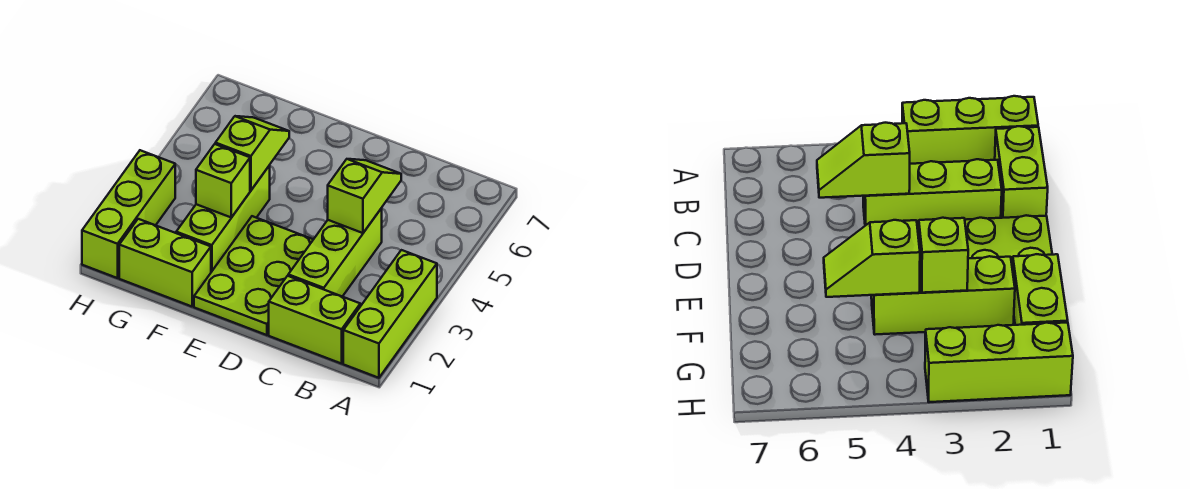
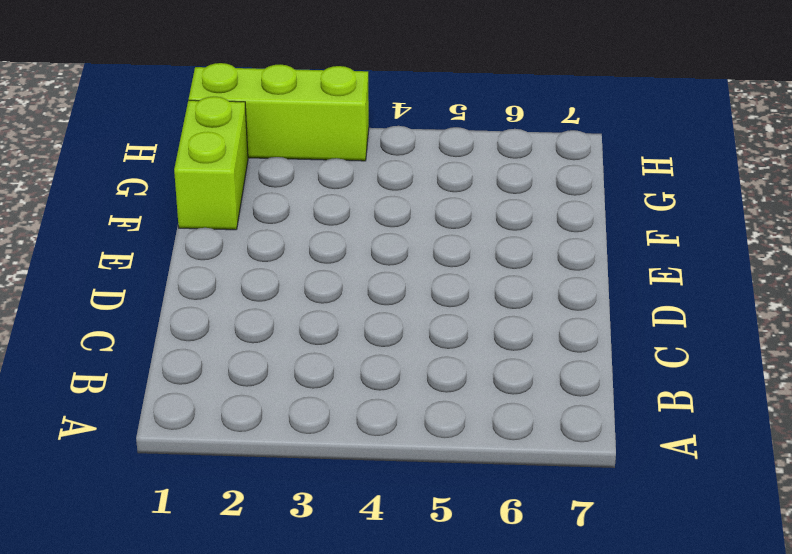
none -> lime brick A1:A3 level 1
none -> lime brick B1:C1 level 1

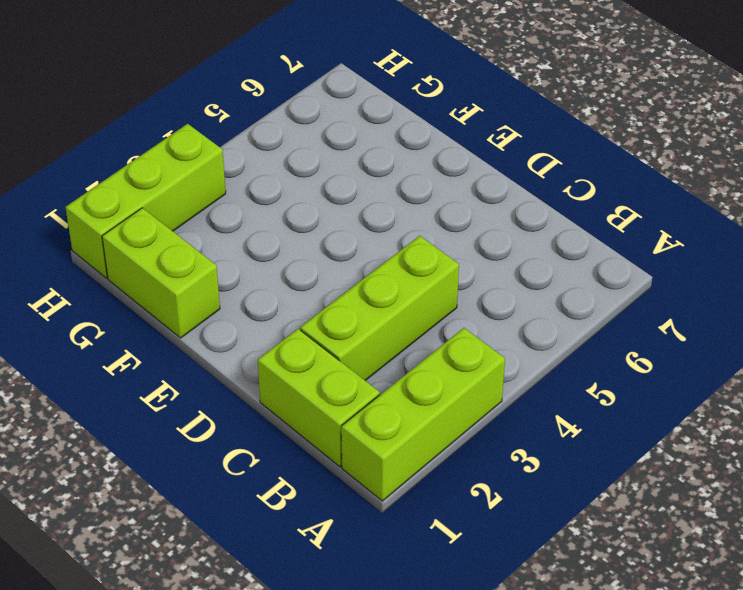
none -> lime plate D1:E3 level 1
none -> lime brick F2:F4 level 1

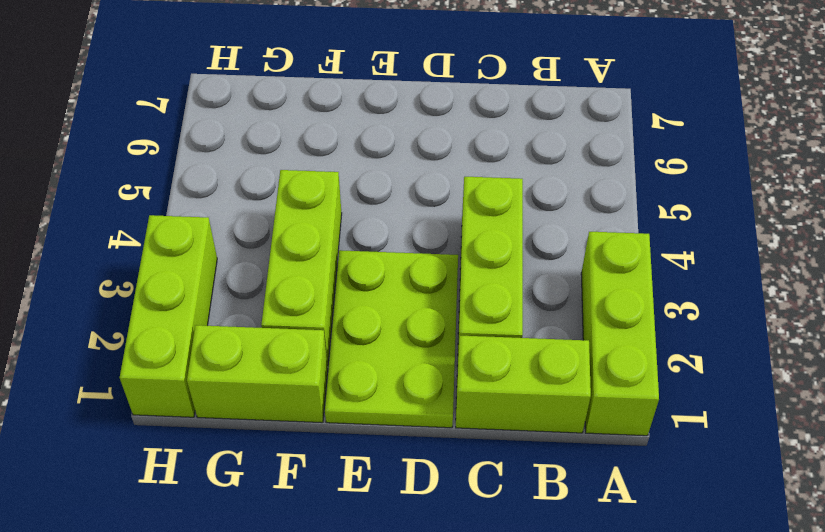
none -> lime slope C4:C5 level 2 top 4
none -> lime brick F3 level 2

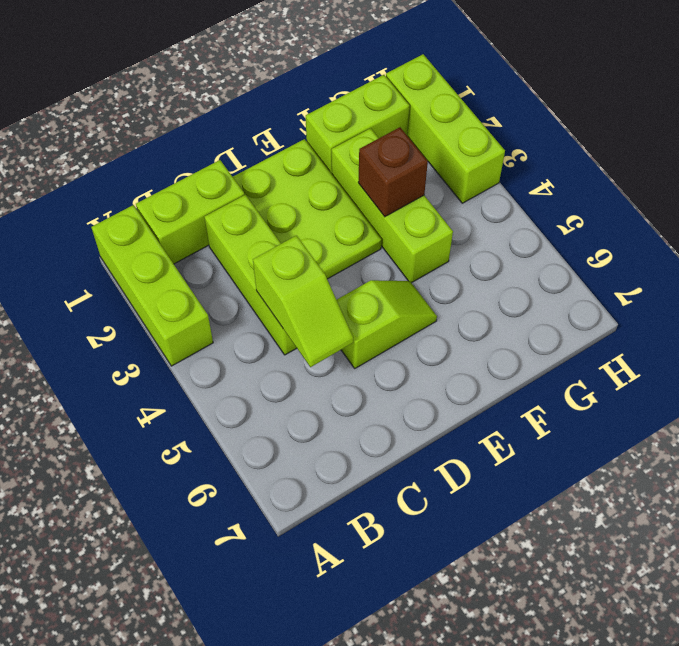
lime slope D5:E5 level 1 top D -> lime slope F4:F5 level 2 top 4
brown brick F3 level 2 -> lime brick F3 level 2

